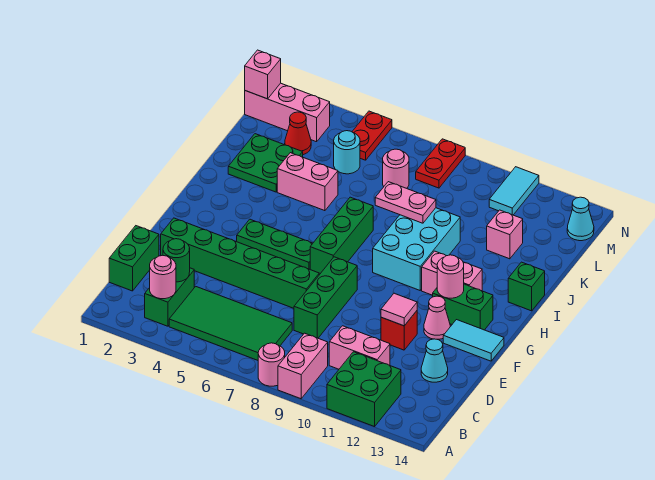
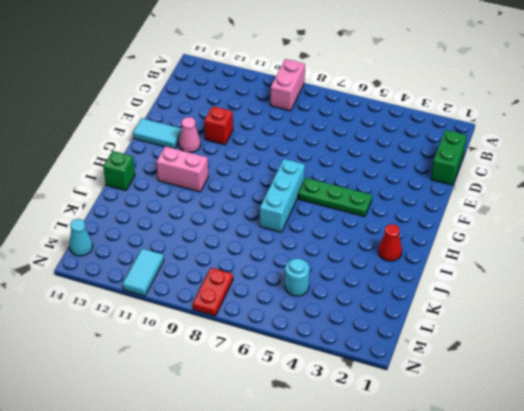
cyan brick G7:I7 level 1 -> green brick G7:I7 level 1
red cone I2 level 1 -> red cone L3 level 1
none -> pink round brick A8 level 1
none -> green brick A11:B12 level 1
none -> green brick B3:C3 level 1
none -> green tile B4:C7 level 1

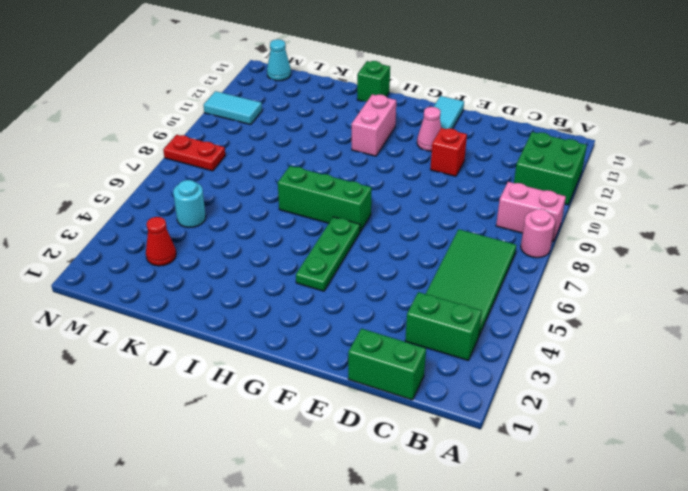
none -> pink brick C10:C11 level 1
none -> green brick D8:F8 level 1
none -> cyan cone D13 level 1
none -> green brick E2:E7 level 1

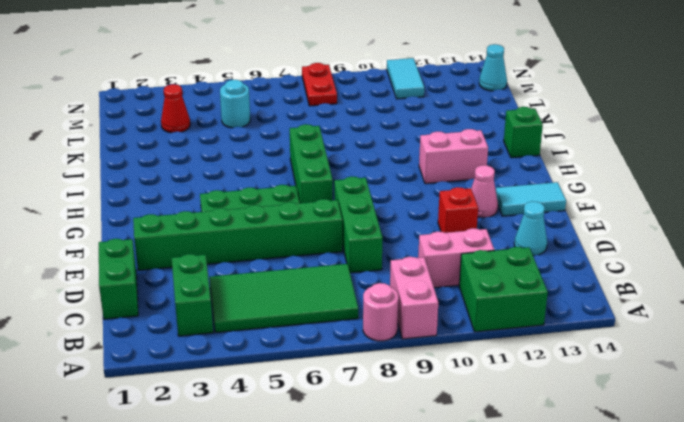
none -> green brick G12:G13 level 1
none -> cyan brick H9:J10 level 1
none -> green plate J2:K3 level 1
none -> pink brick J4:J5 level 1

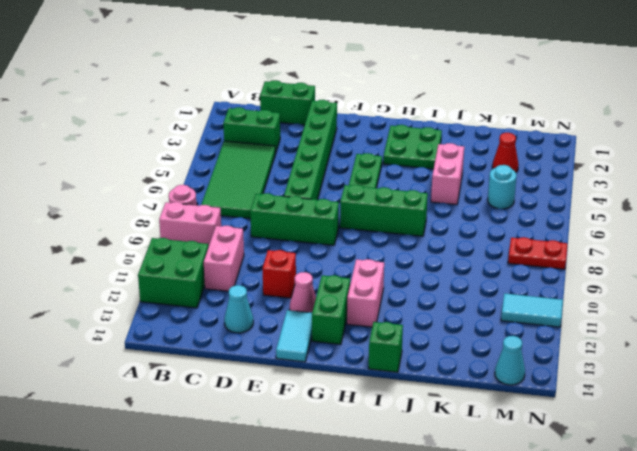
green plate H2:I3 level 1 -> green plate J2:K3 level 1
none -> cyan brick H9:J10 level 1
none -> pink brick K12 level 1
none -> pink round brick L7 level 1
none -> pink brick M1:M3 level 1

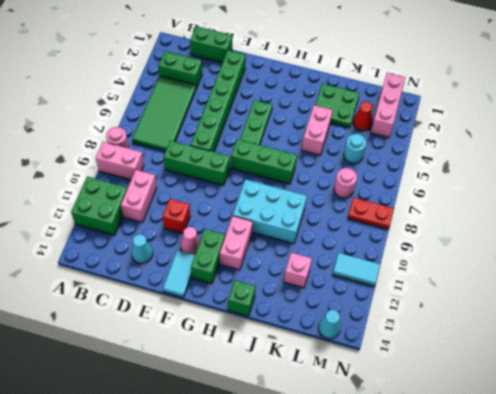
none -> red plate M5:N5 level 1
none -> pink round brick B3 level 2
none -> green round brick C3 level 2
none -> pink tile E11 level 2

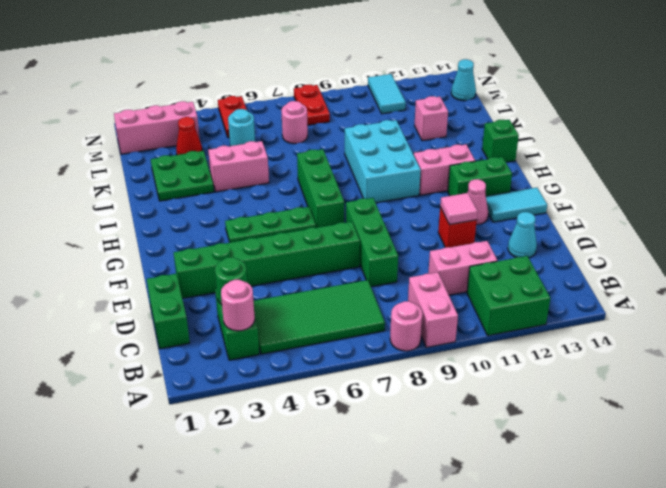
none -> pink round brick G12 level 2
none -> pink plate J8:J9 level 2
none -> pink brick M1 level 2

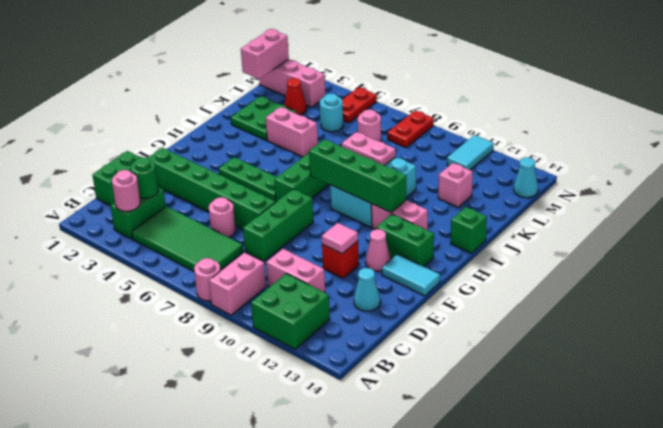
pink round brick D6 level 1 -> pink round brick G12 level 2
green brick H8:H11 level 2 -> none
pink brick L1:M1 level 2 -> pink brick M1 level 2

